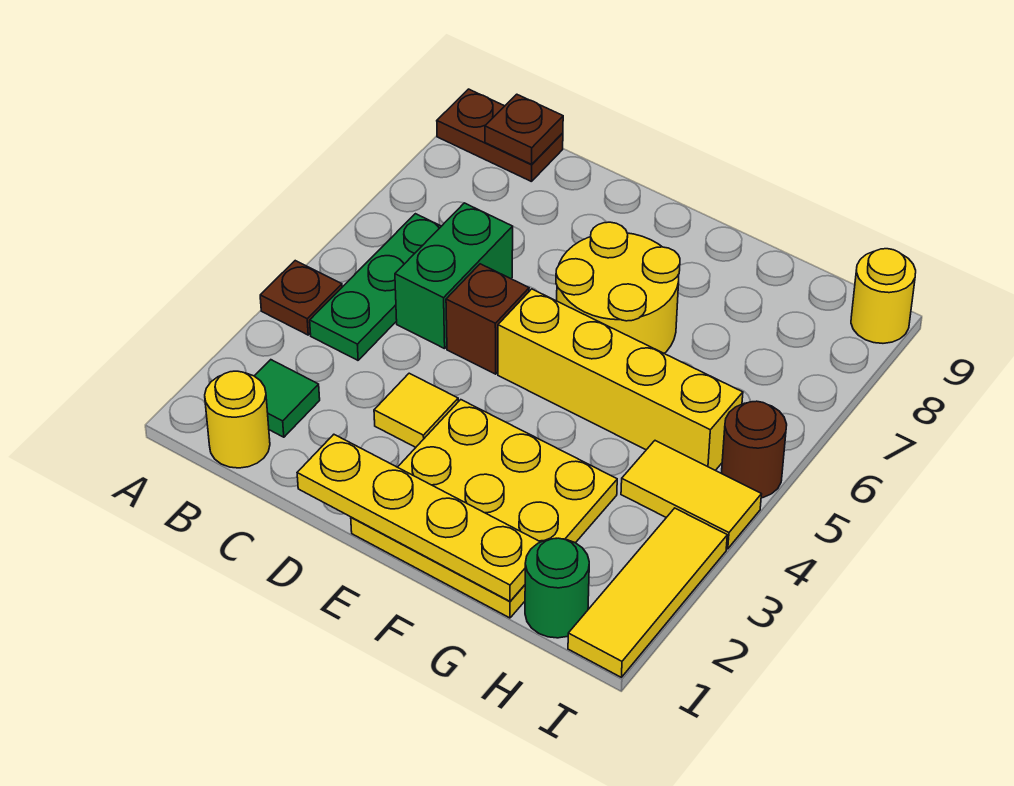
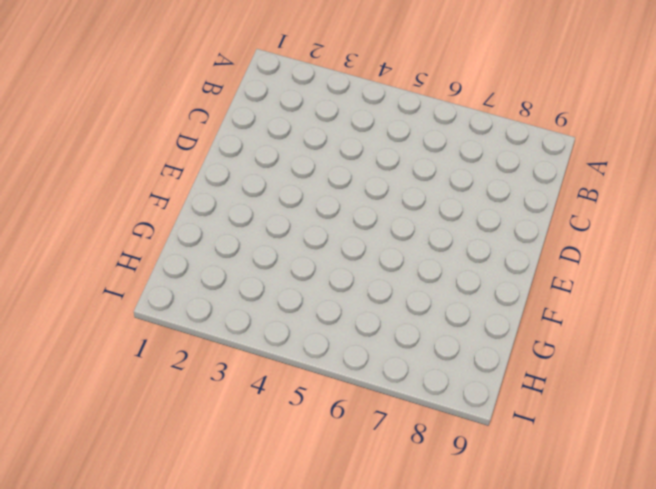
none -> brown plate A4 level 1
none -> brown plate A9:B9 level 1
none -> yellow round brick B1 level 1

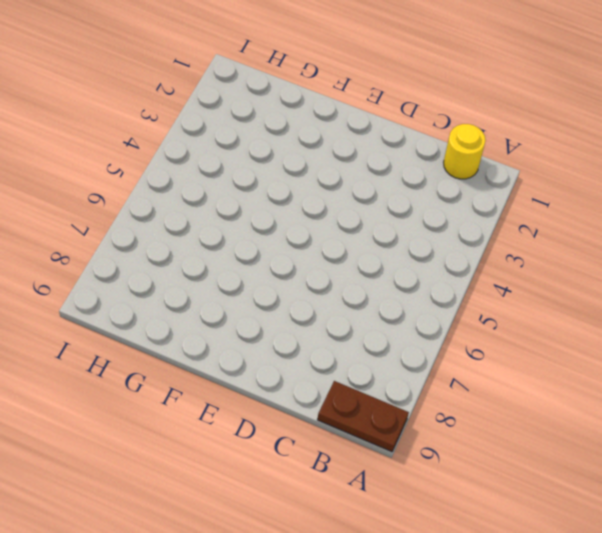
none -> brown plate A4 level 1
none -> green tile B2 level 1
none -> green plate B4:B6 level 1

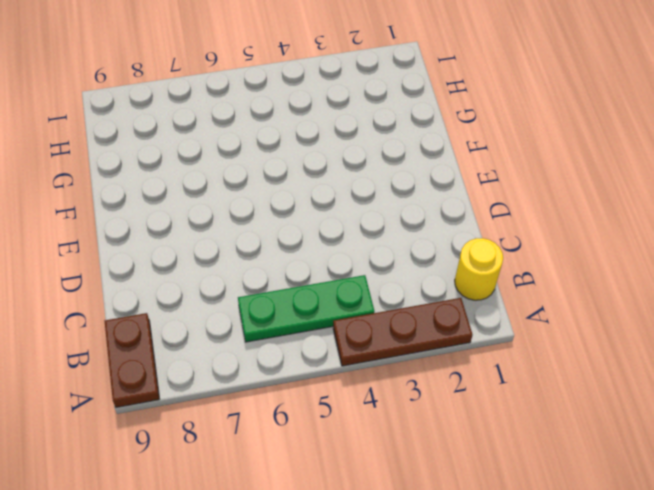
brown plate A2:A4 level 1 -> brown plate A4 level 1
none -> green tile B2 level 1
none -> green brick C5:C6 level 1
none -> yellow tile D3 level 1

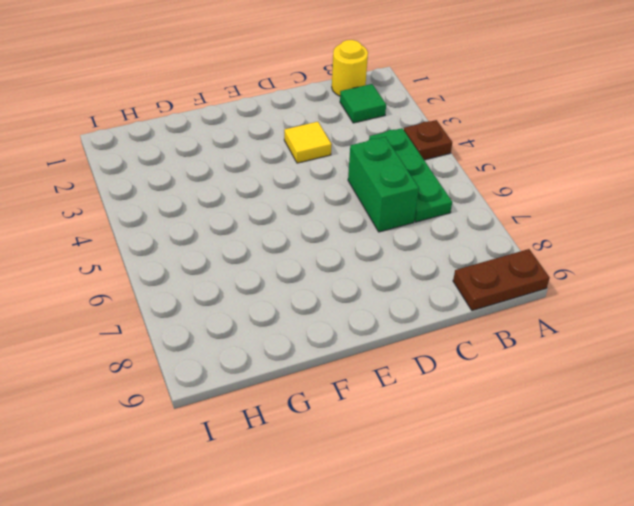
none -> brown brick D5 level 1
none -> yellow plate E1:G3 level 1
none -> yellow brick E5:H5 level 1

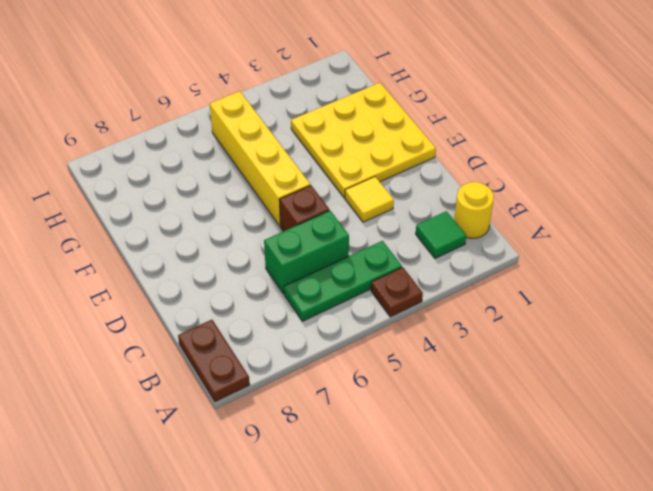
none -> yellow round brick E6:F7 level 1
none -> green round brick H1 level 1
none -> yellow tile H4:I4 level 1

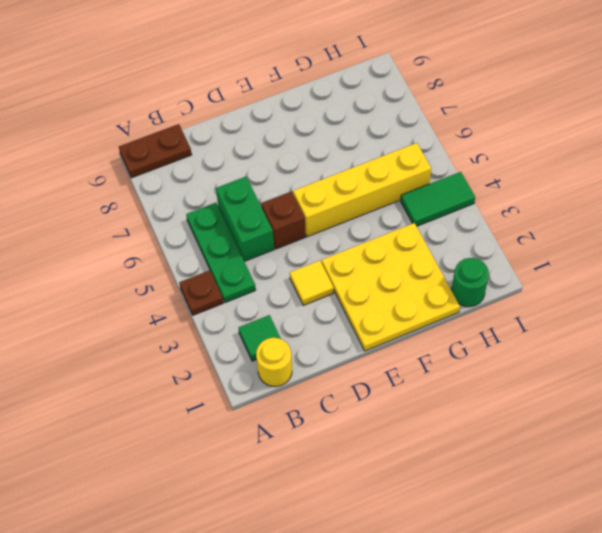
green tile H4:I4 level 1 -> yellow tile H4:I4 level 1
none -> yellow round brick E6:F7 level 1
none -> yellow tile I1:I3 level 1
none -> brown round brick I5 level 1

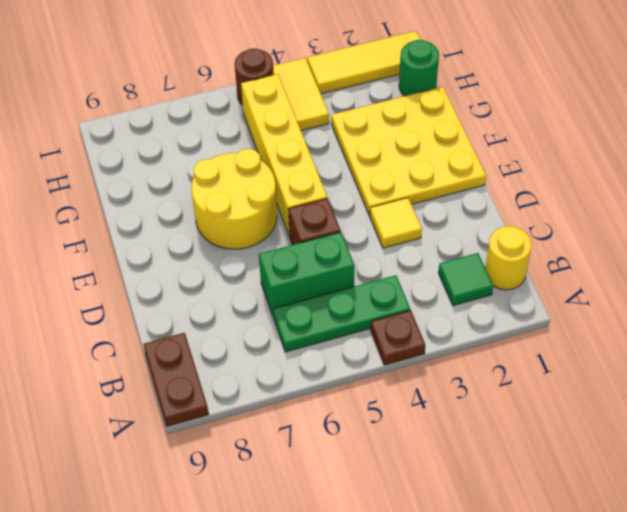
none -> yellow round brick I9 level 1
none -> brown plate B9 level 2
none -> yellow plate D1:G1 level 2

